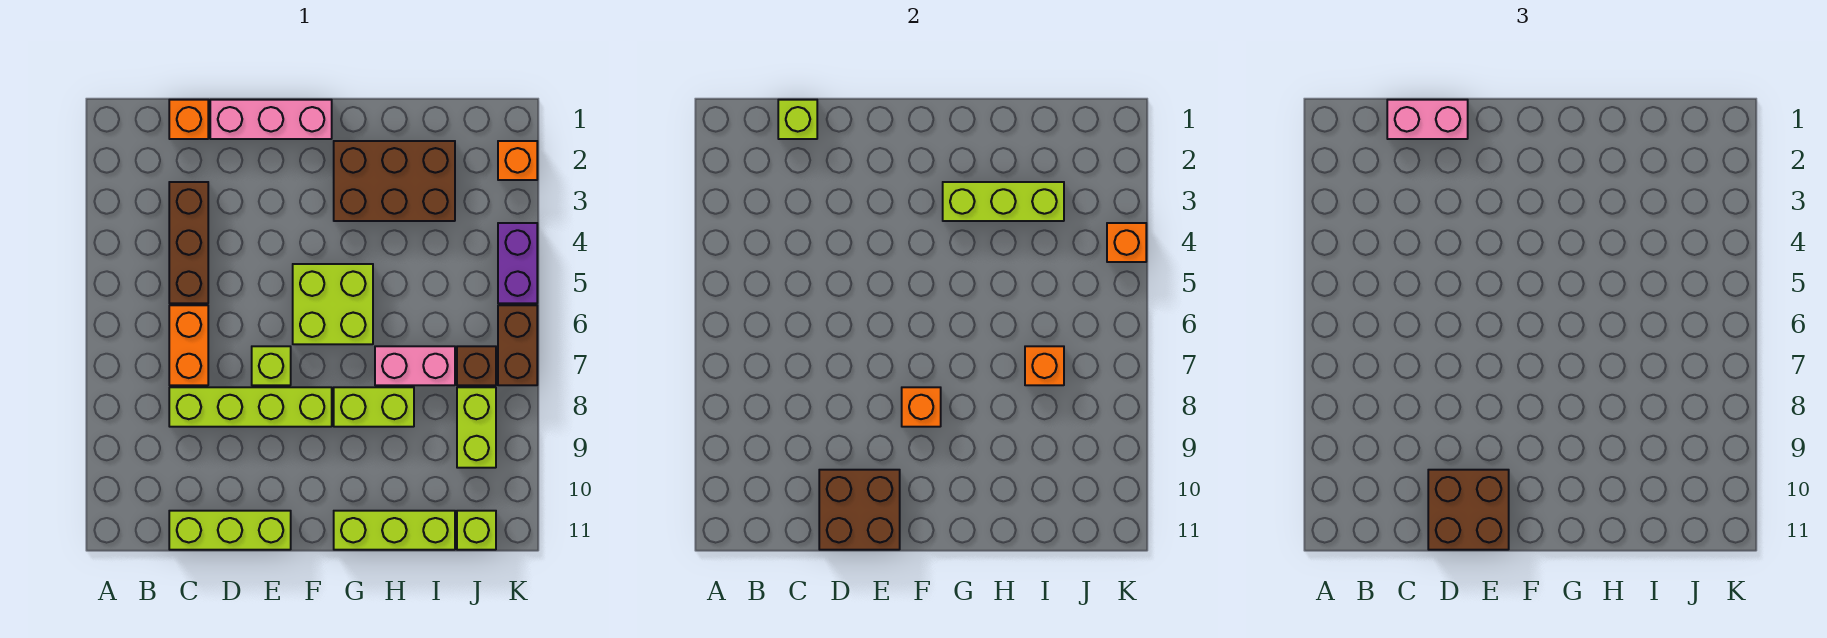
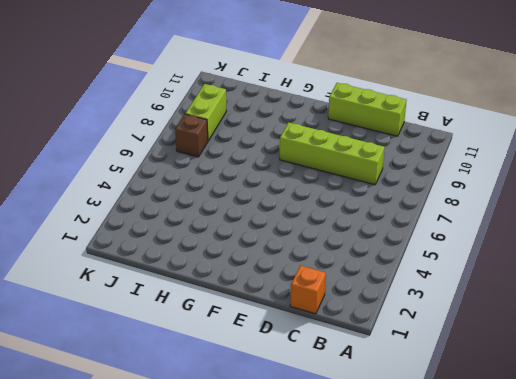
none -> brown brick C3:C5 level 1
none -> orange brick C6:C7 level 1
none -> pink brick D1:F1 level 1

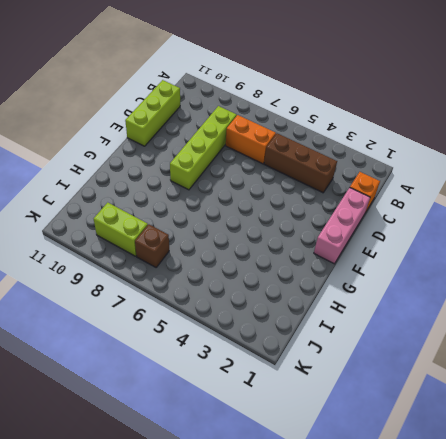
none -> lime brick E7 level 1
none -> lime brick F5:G6 level 1
none -> brown brick G2:I3 level 1

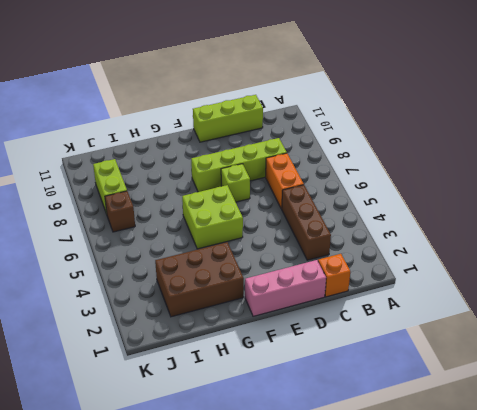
none -> lime brick G8:H8 level 1
none -> lime brick G11:I11 level 1
none -> pink brick H7:I7 level 1

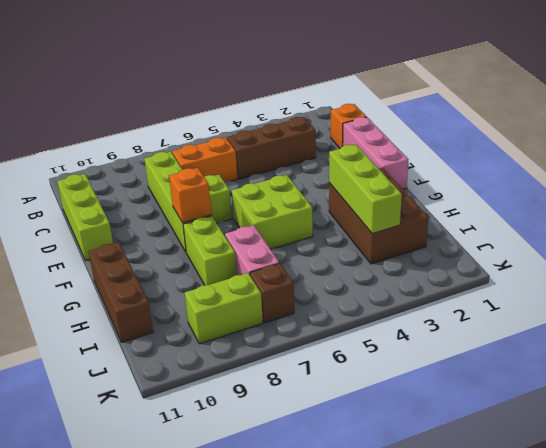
brown brick G11:I11 level 1 -> lime brick G11:I11 level 1
none -> lime brick J11 level 1
none -> orange brick K2 level 1
none -> purple brick K4:K5 level 1

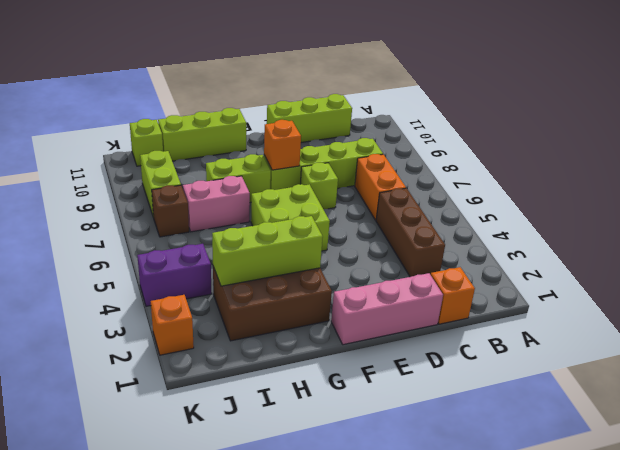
purple brick J4:K4 level 1 -> purple brick K4:K5 level 1
none -> brown brick K6:K7 level 1
none -> lime brick C1 level 2
none -> brown brick D10:E11 level 2

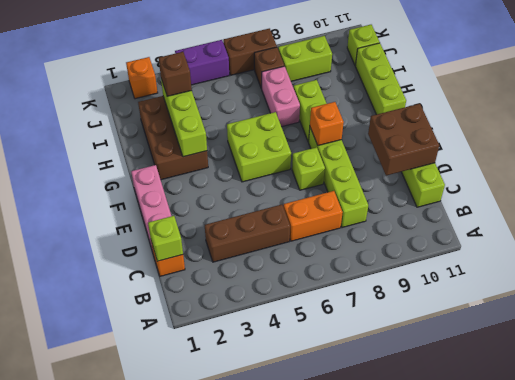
brown brick I3 level 3 -> none
none -> orange brick I7 level 2
none -> orange brick K4 level 2
none -> pink brick C1:D1 level 3

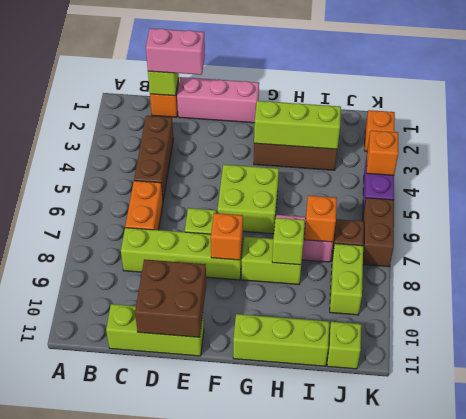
lime brick H8 level 2 -> none
none -> brown brick D10:E11 level 3

